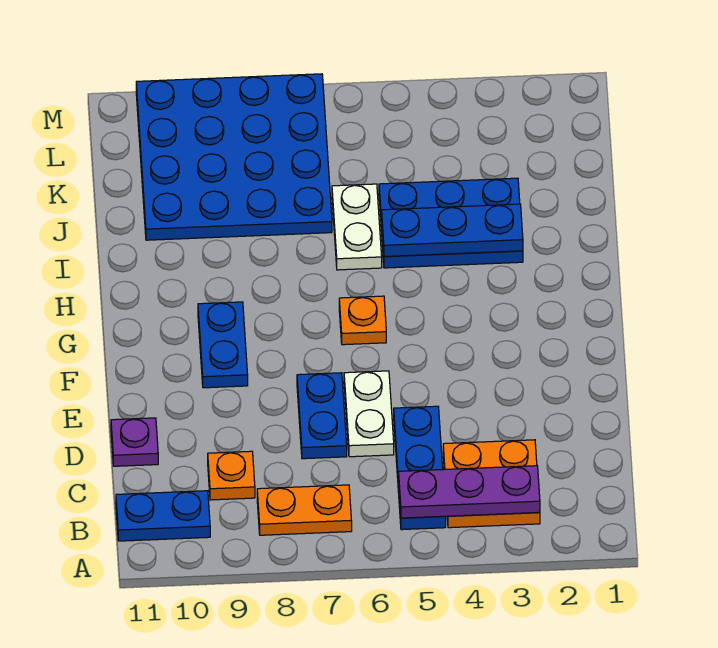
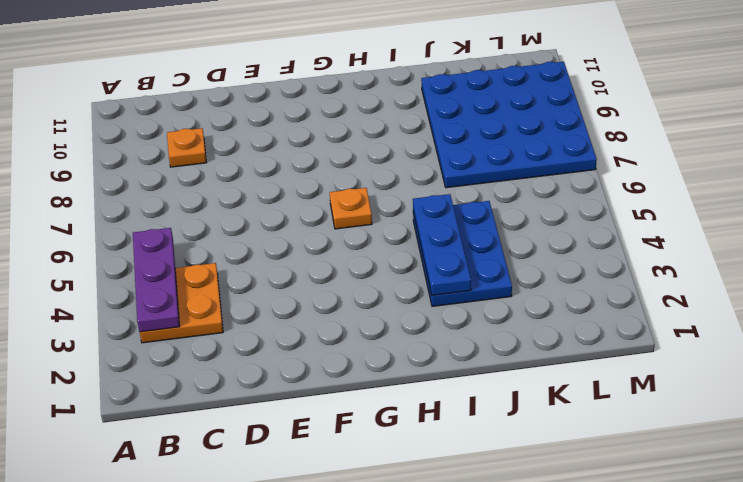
none -> blue plate B5:D5 level 1
none -> orange plate B7:B8 level 1
none -> blue plate B10:B11 level 1

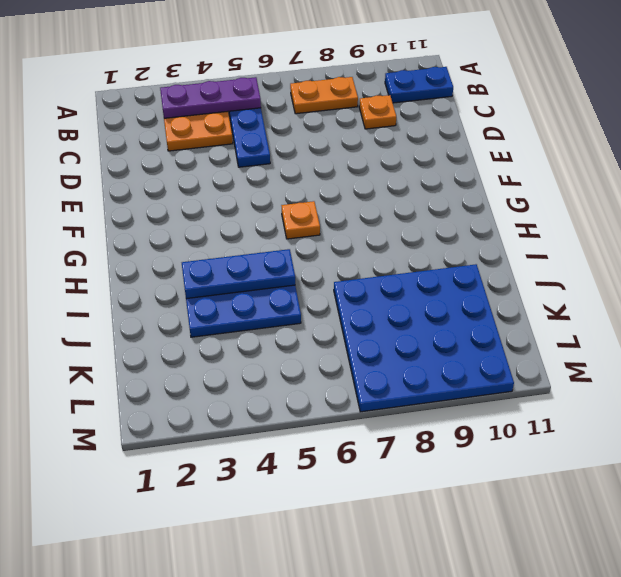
none -> white plate D6:E6 level 1
none -> blue plate D7:E7 level 1
none -> purple plate D11 level 1

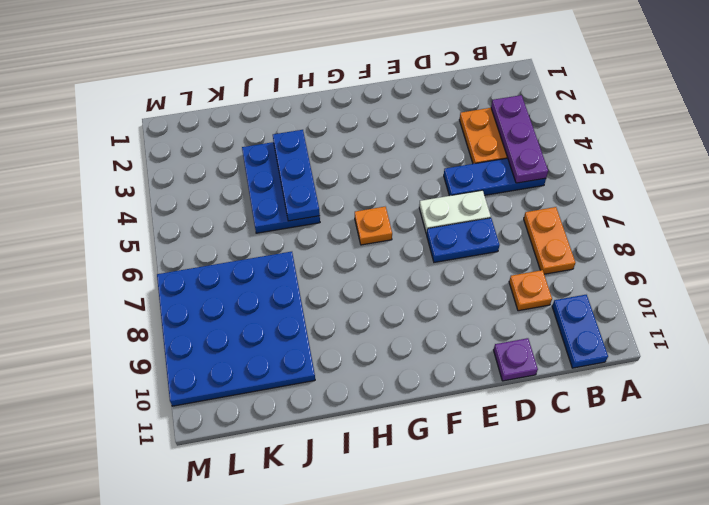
none -> blue plate F9:G9 level 1
none -> white plate I6:J6 level 1

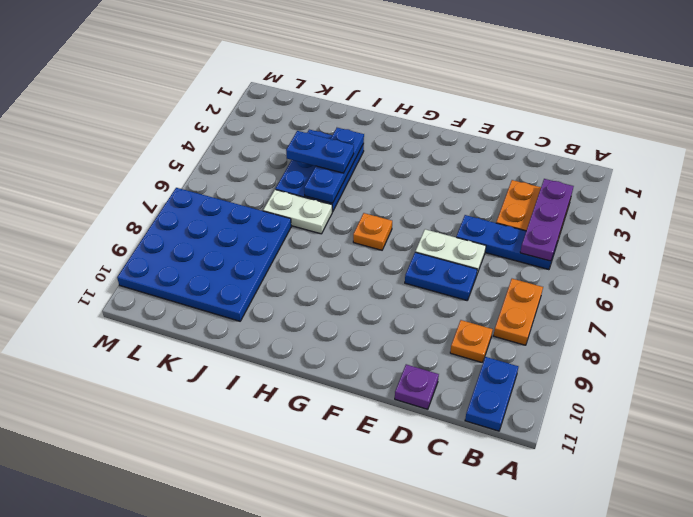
blue plate I4:J4 level 3 -> blue plate F9:G9 level 1

